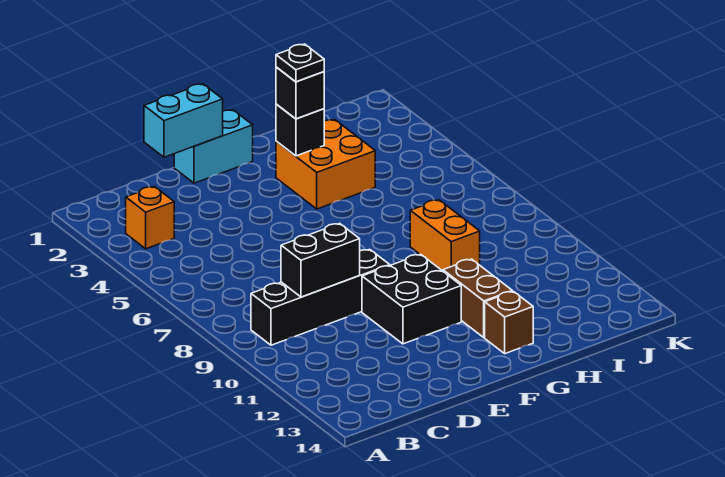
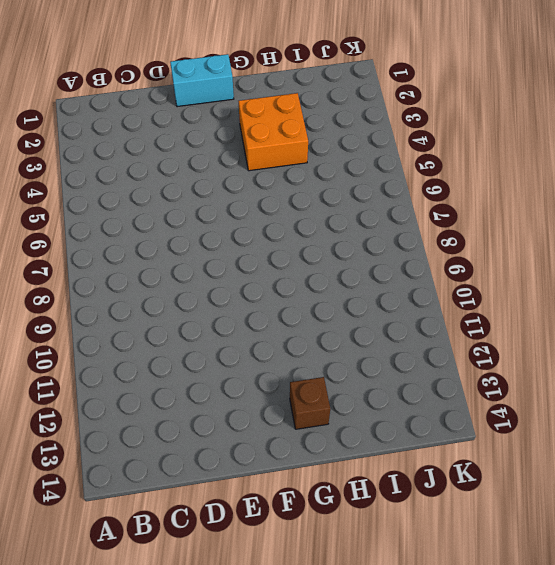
none -> orange brick B3 level 1
none -> black brick B9:E9 level 1
none -> black brick E10:F11 level 1

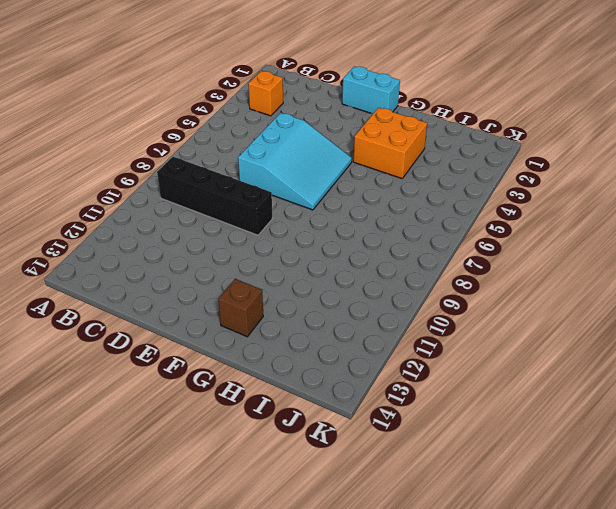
cyan slope D5:F7 level 1 top D -> none
none -> black brick E10:F11 level 1
none -> brown brick G11:G12 level 1
none -> orange brick H8:H9 level 1

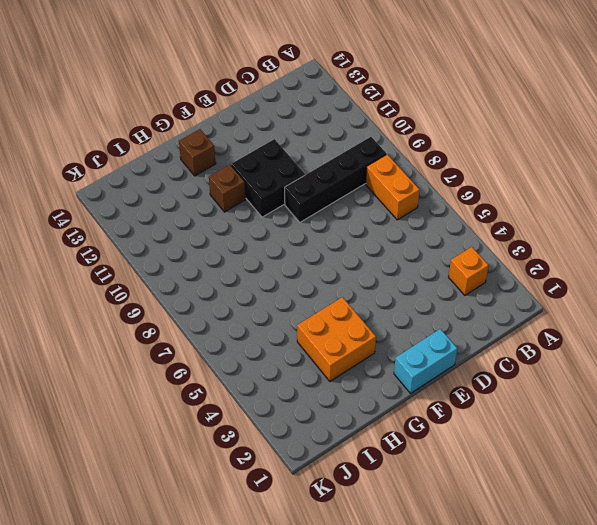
orange brick B7:B8 level 1 -> orange brick H8:H9 level 1
brown brick G11 level 1 -> brown brick G11:G12 level 1
none -> black brick C9:D9 level 2
none -> cyan brick D1:E1 level 2
none -> black brick G3 level 2

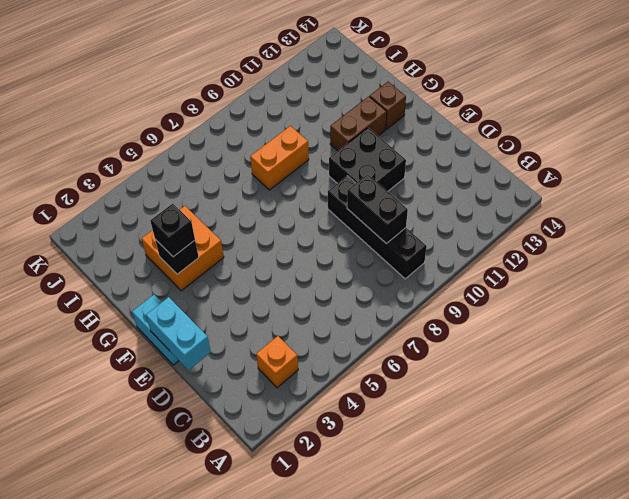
none -> black plate G3 level 4

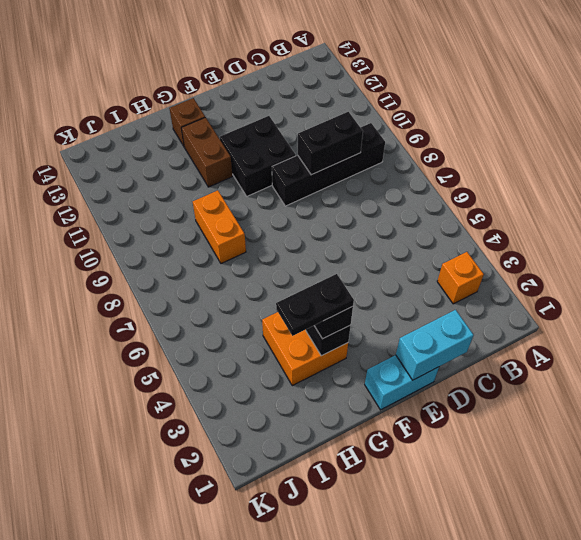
black plate G3:H3 level 4 -> black plate G3 level 4

